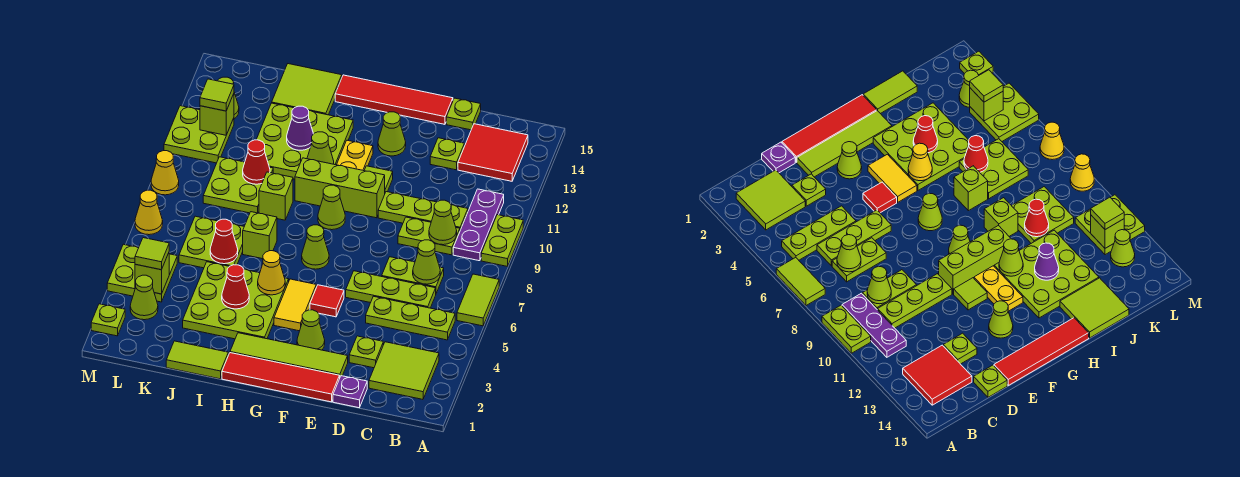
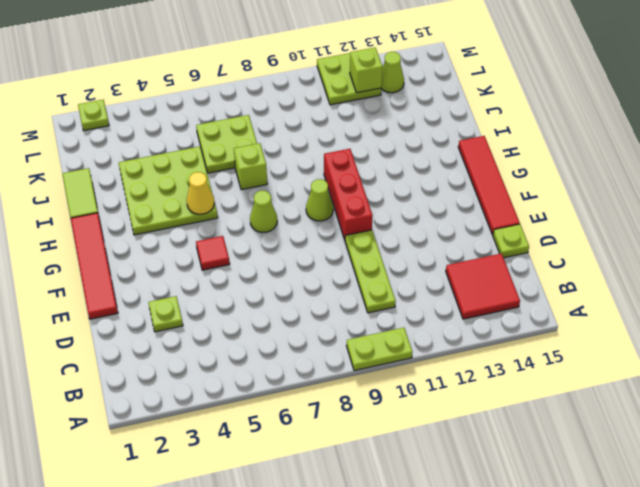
red brick F10:H10 level 1 -> lime brick F10:H10 level 1
none -> lime tile A6:A7 level 1
none -> lime tile B2:C3 level 1
none -> lime plate B5:D5 level 1
none -> purple plate B9:B11 level 1

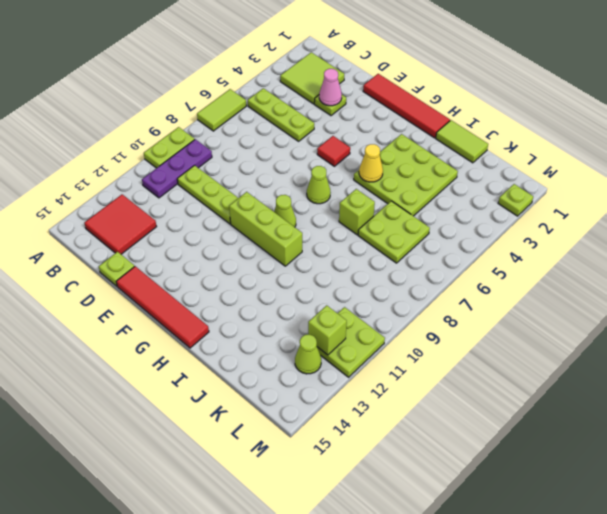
pink cone D3 level 2 -> none
none -> lime plate C6:E6 level 1
none -> lime plate C7:D7 level 1
none -> lime plate C9:D9 level 1
none -> purple plate D1 level 1

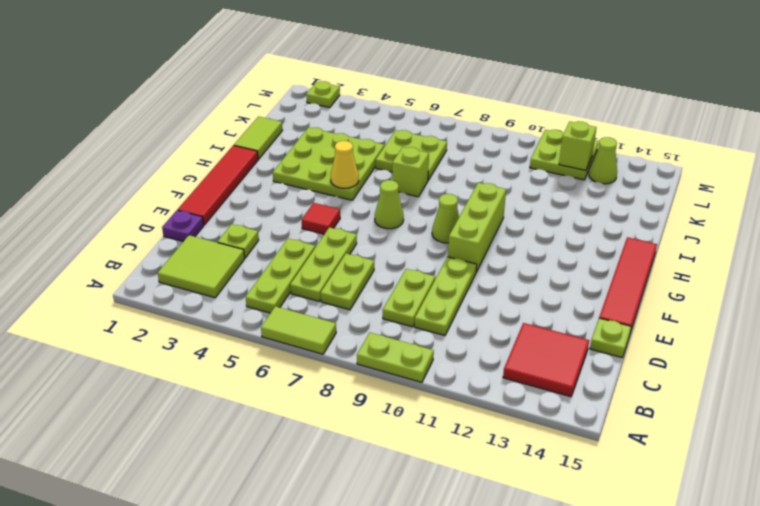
none -> purple plate B9:B11 level 1
none -> lime plate D13 level 1
none -> lime tile E2:H2 level 1
none -> lime cone F3 level 1

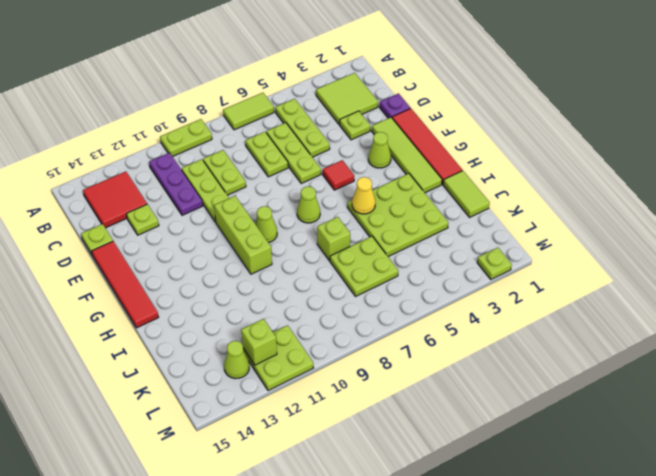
purple plate B11:D11 level 1 -> purple plate B9:B11 level 1
none -> lime tile F11 level 1
none -> lime cone F13 level 1
none -> yellow tile G4:G5 level 1
none -> yellow plate G11:G12 level 1

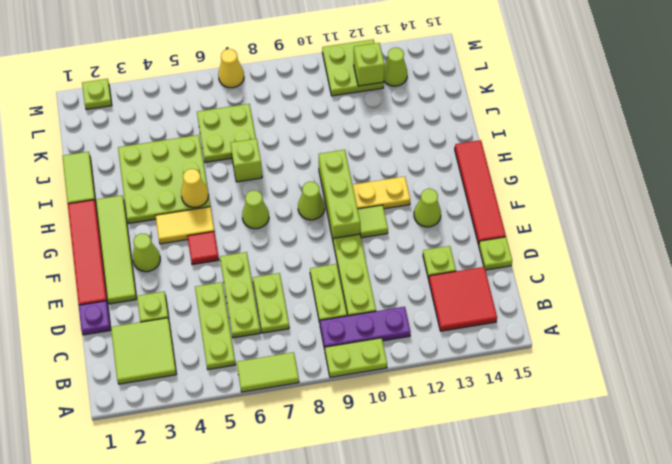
none -> lime plate H11:J13 level 1
none -> lime brick I9 level 1
none -> lime tile I14:J15 level 1
none -> lime plate J9:K10 level 1

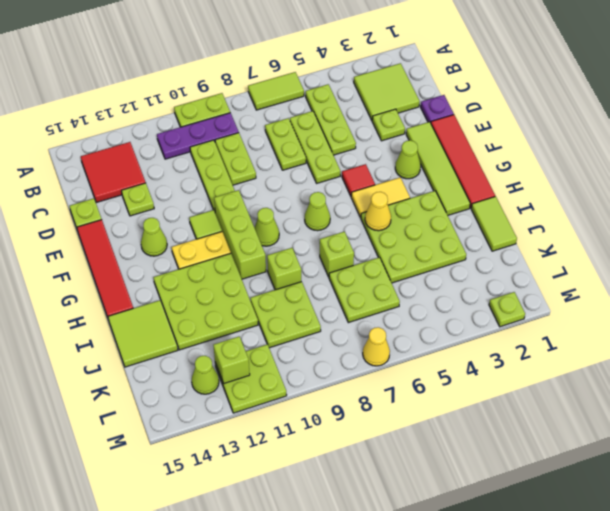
none -> lime cone L3 level 1
none -> lime plate L4:M5 level 1
none -> yellow cone M9 level 1
none -> lime cone C7 level 2

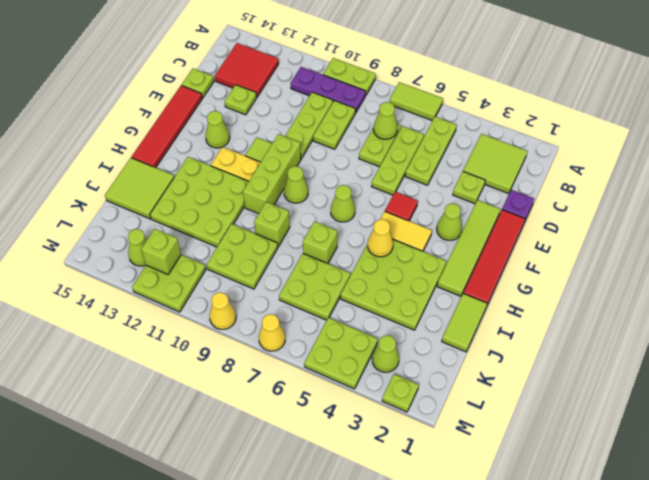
none -> lime cone C9 level 2
none -> lime cone H11 level 2
none -> red cone I4 level 2
none -> purple cone I12 level 2

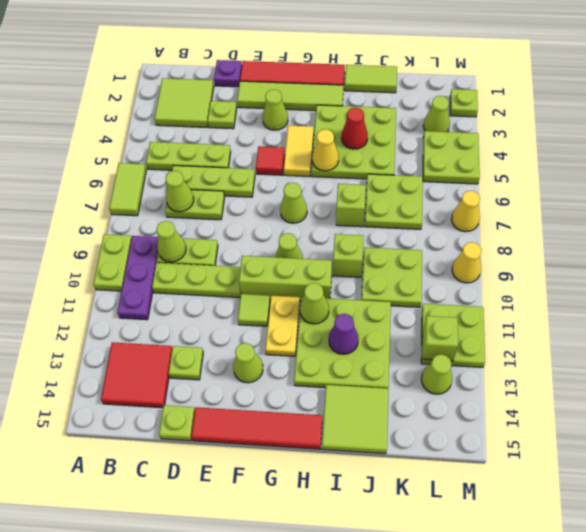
none -> red cone J6 level 2
none -> red cone J10 level 2
none -> lime brick L4 level 2
none -> lime tile L4 level 3

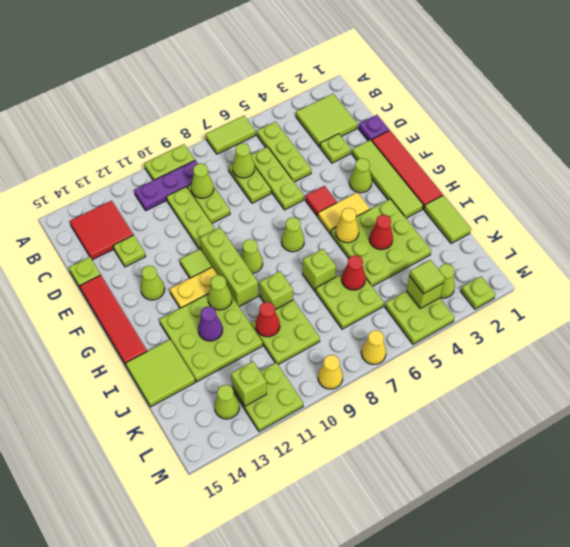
none -> lime tile L12 level 3

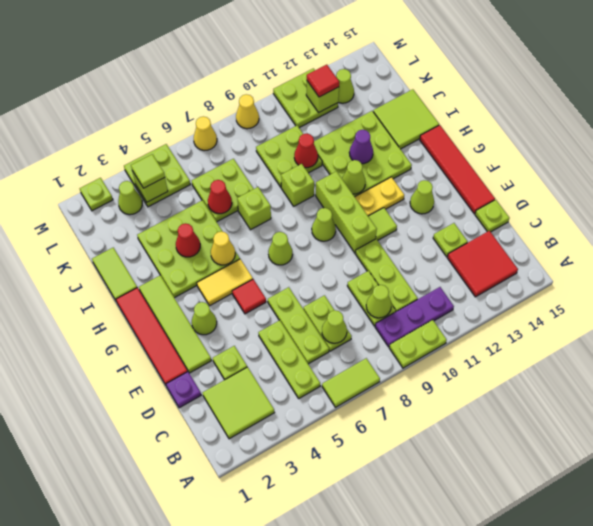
red tile L12 level 3 -> lime tile L12 level 3

